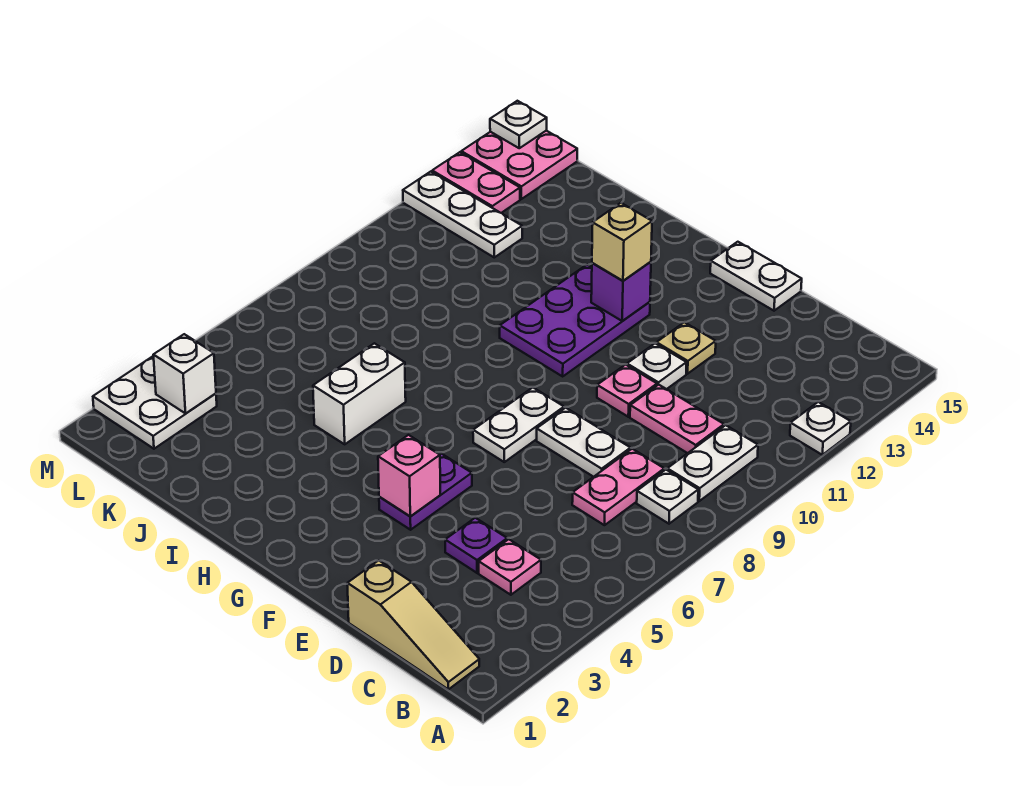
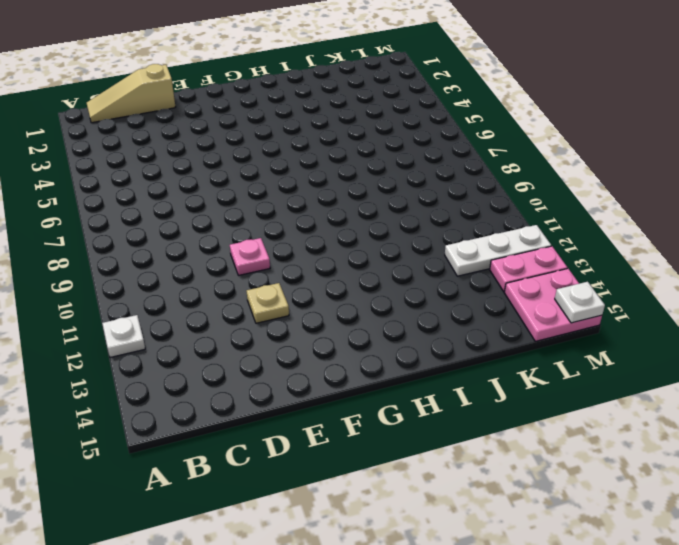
none -> white plate B8 level 1
none -> white plate B9:B10 level 1
none -> pink plate C4 level 1

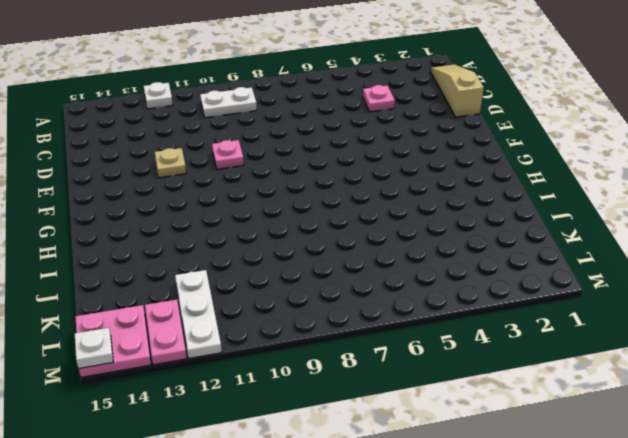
none -> white plate B8 level 1
none -> pink plate C7:C8 level 1
none -> pink plate C10:D10 level 1

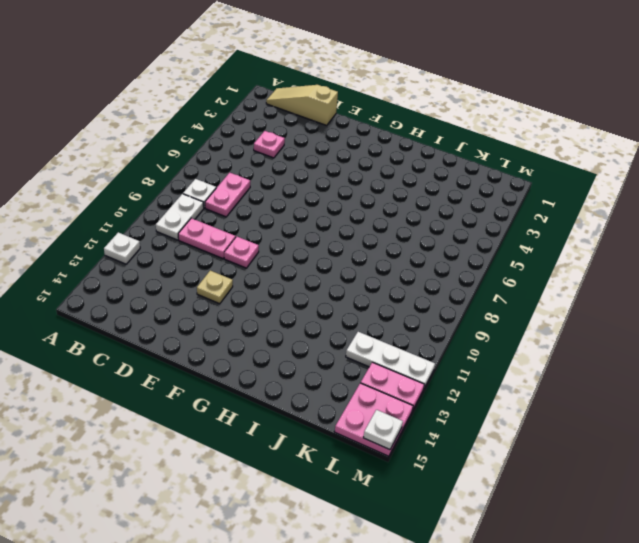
none -> purple plate D4 level 1
none -> white plate D8:E8 level 1
none -> white plate E11 level 1

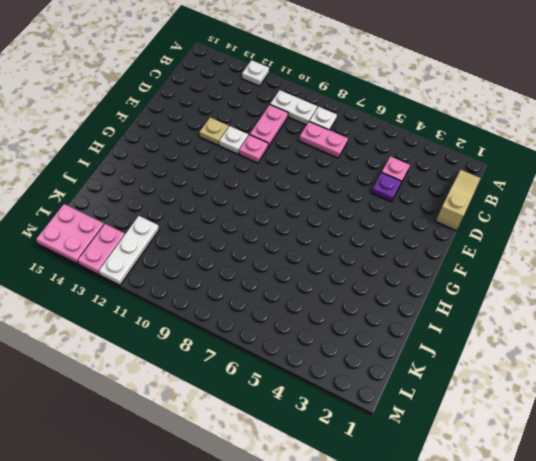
none -> white plate D8:E8 level 1
none -> white plate E15:F15 level 1
none -> purple plate F4:F5 level 1

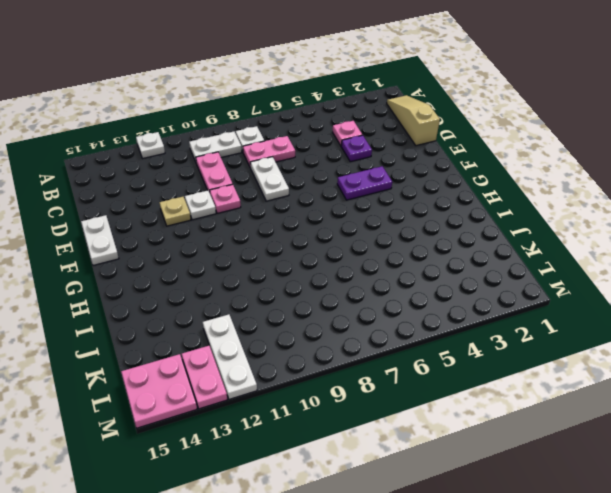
none -> white plate F7:F8 level 1
none -> purple plate G10:H12 level 1
none -> white brick I5:I6 level 1

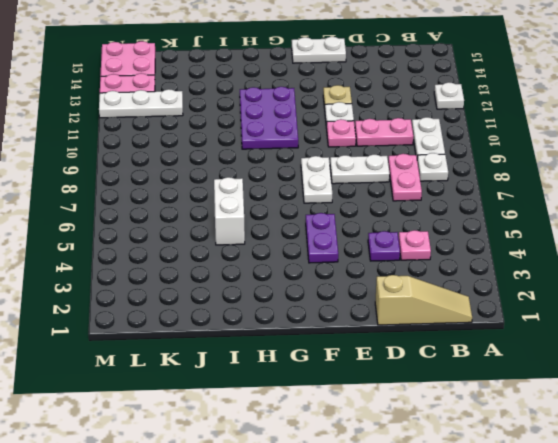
none -> white plate L2:M3 level 1
none -> pink brick F4 level 2
none -> purple brick G12 level 2

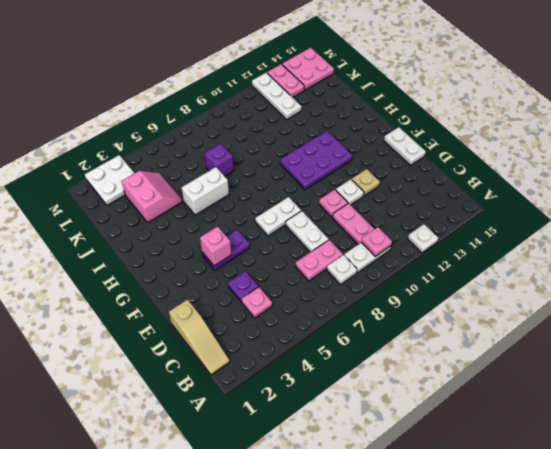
pink plate B10 level 2 -> none
pink slope J3:K4 level 1 top 3 -> none
purple brick J7 level 1 -> purple brick G12 level 2
none -> white brick L3 level 2
none -> white plate M15 level 2
none -> tan brick G12 level 3

